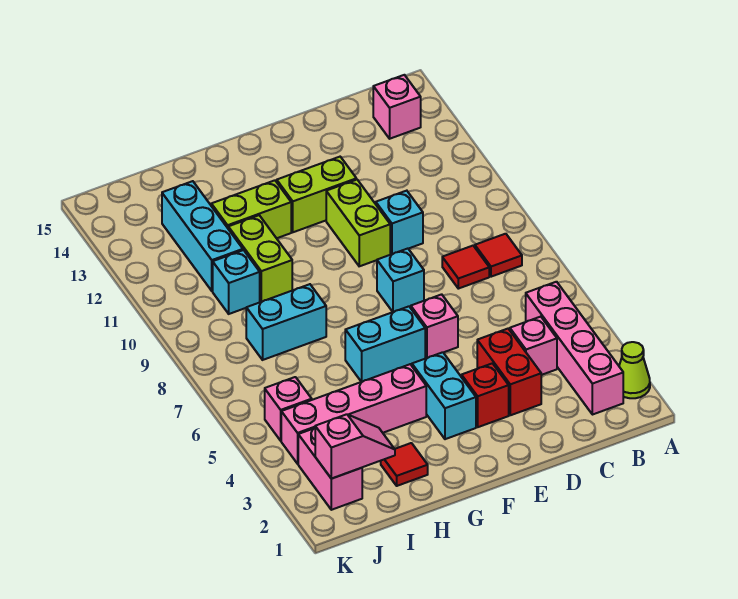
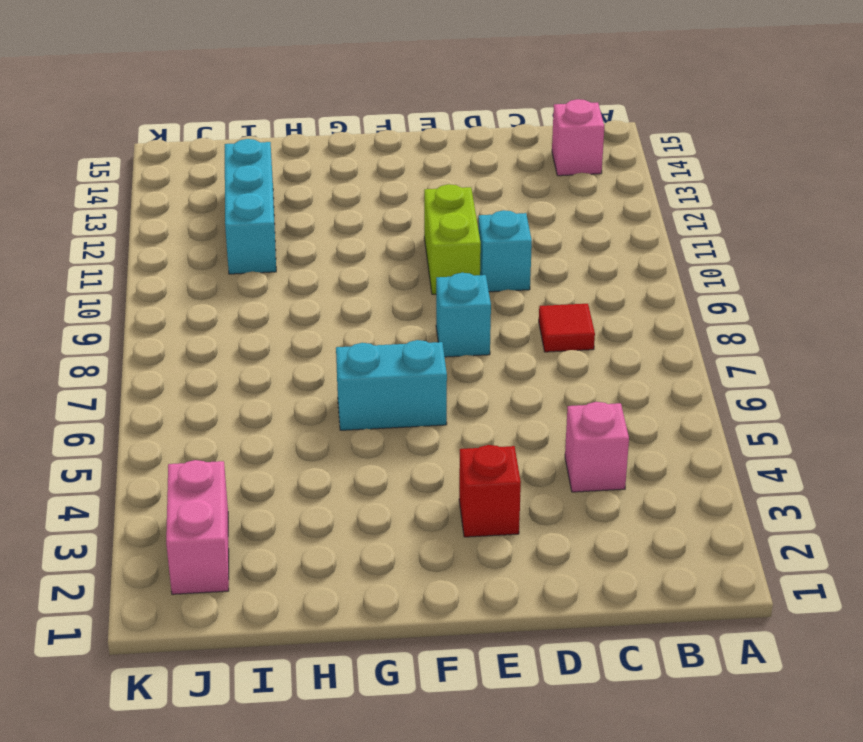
none -> lime cone A2 level 1
none -> pink brick B2:B5 level 1
none -> red tile B8 level 1

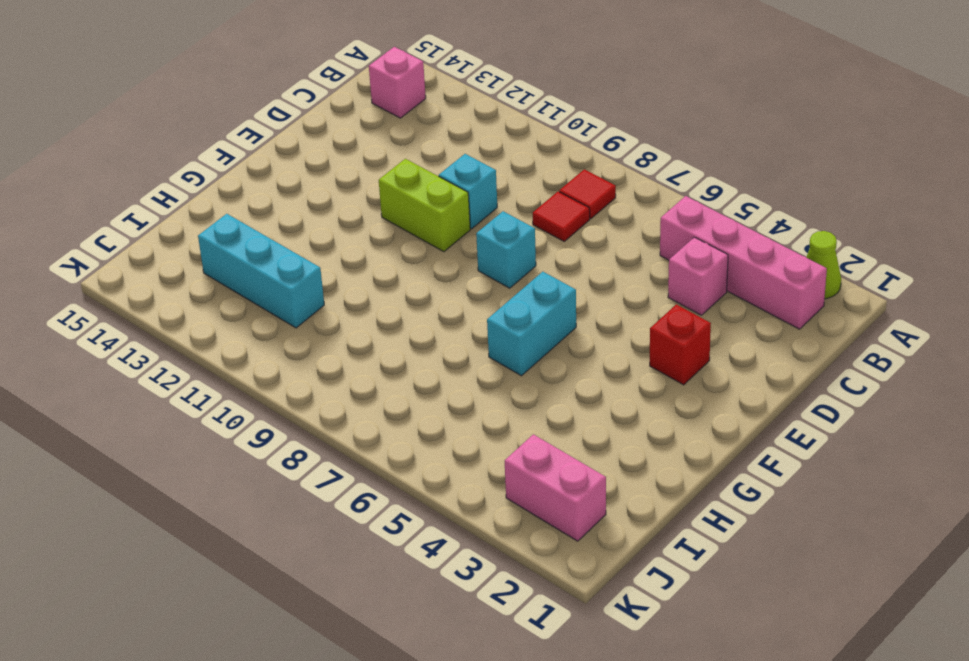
none -> red brick D3:D4 level 1
none -> pink brick E6 level 1
none -> lime brick E12:F12 level 1

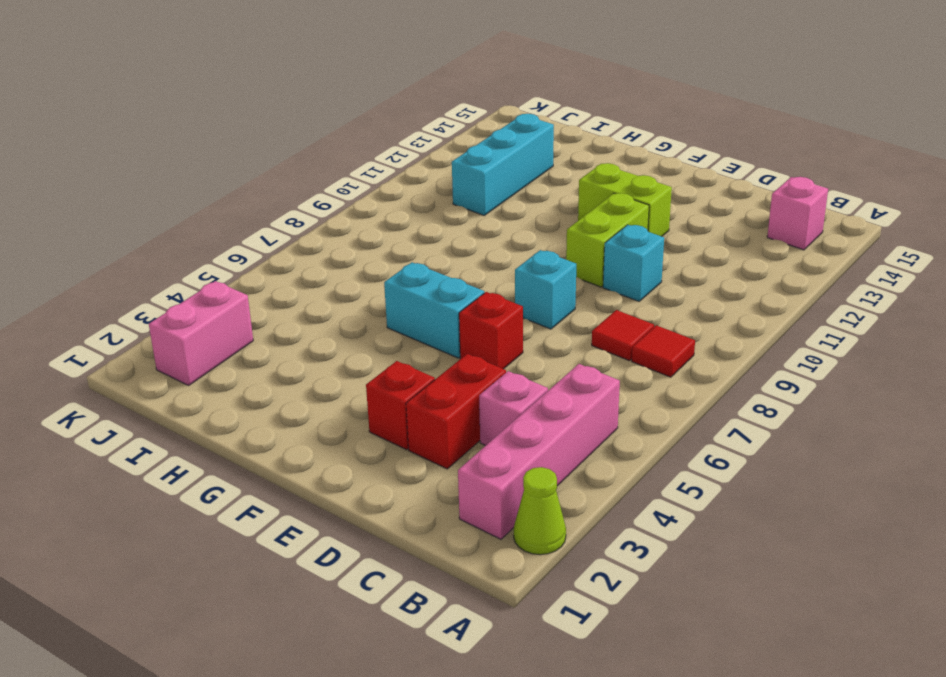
red brick E6 level 1 -> pink brick E6 level 1
none -> cyan brick F3:F4 level 1
none -> pink brick G4:J4 level 1
none -> lime brick G12:H12 level 1

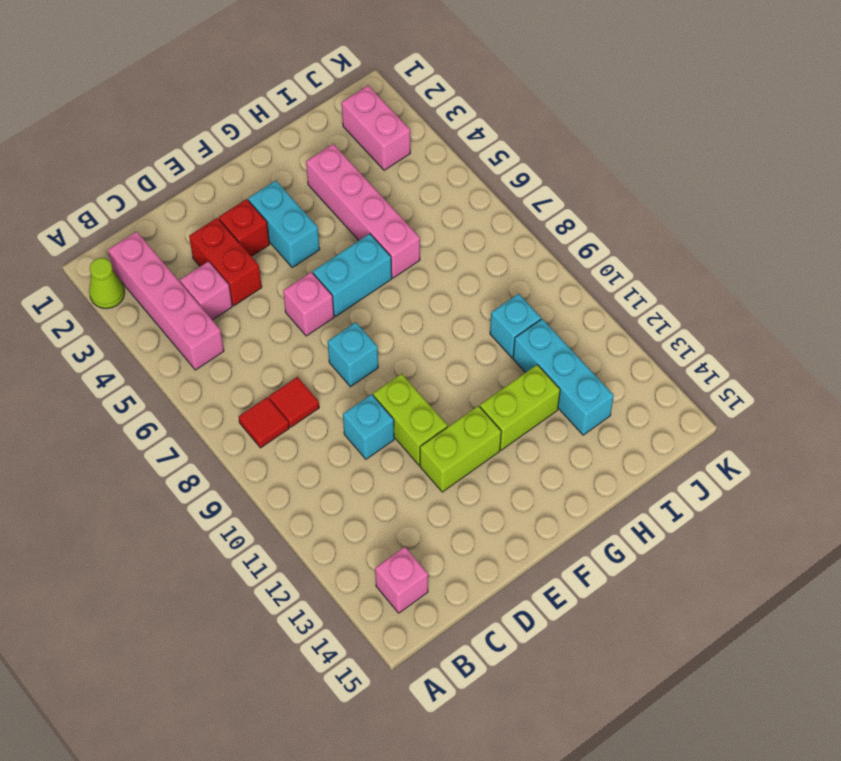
pink brick H3:H6 level 1 -> pink brick G4:J4 level 1
none -> red tile H2 level 1
none -> cyan brick H8:I8 level 1
none -> lime brick H10:H11 level 1

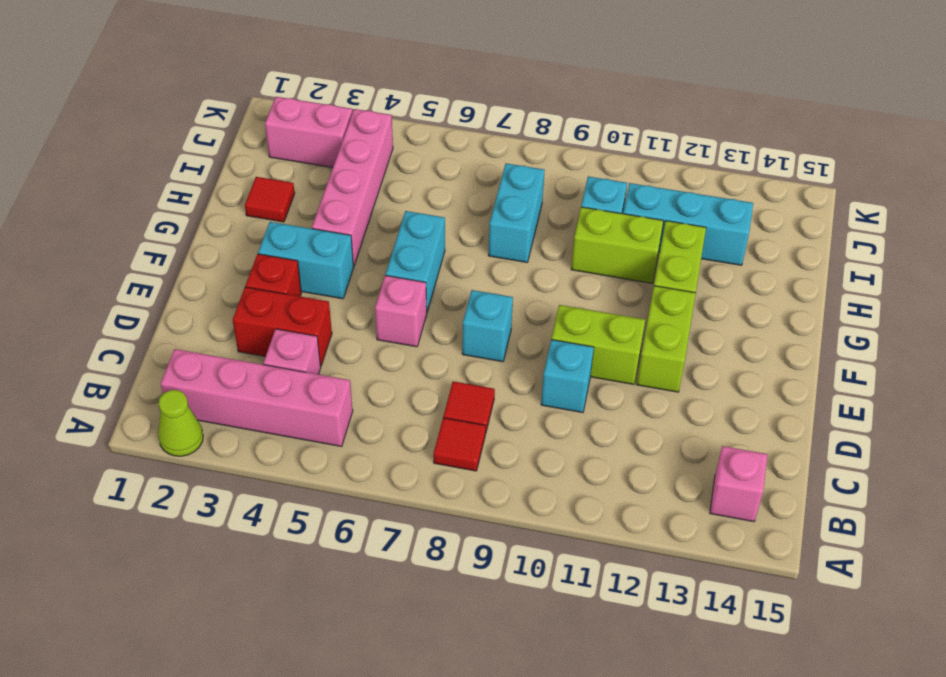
none -> pink brick J5 level 1
none -> pink slope I2:J2 level 2 top J

